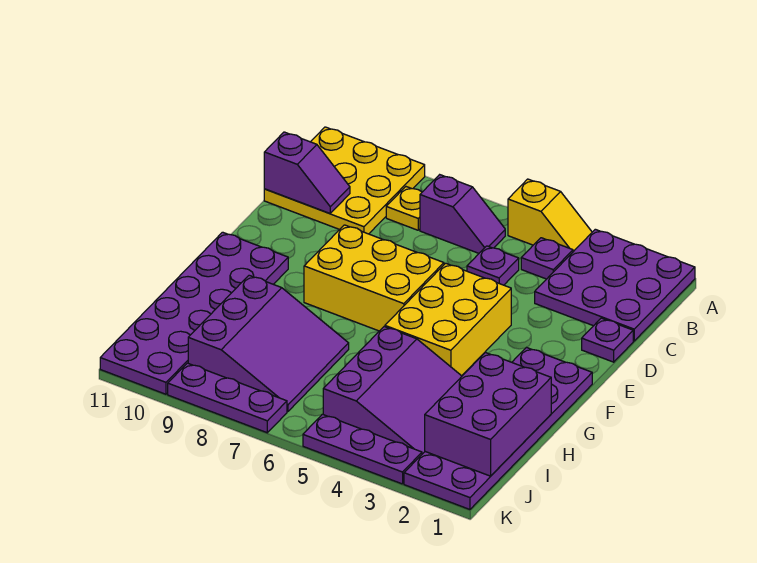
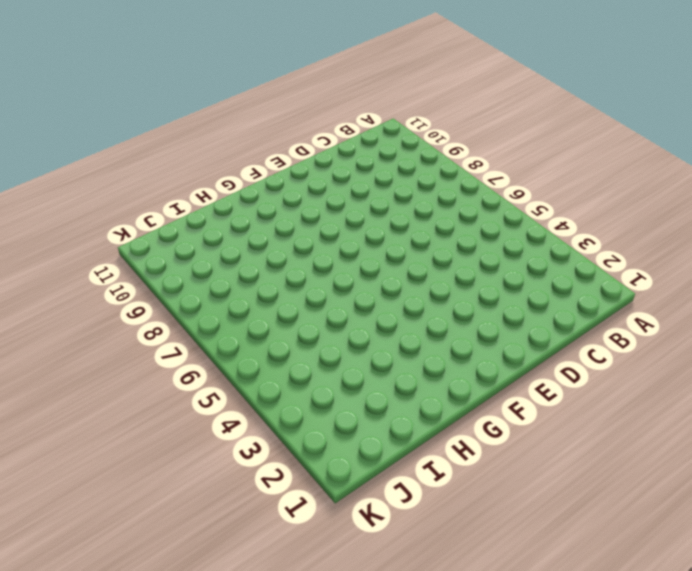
none -> purple plate A1:C3 level 1
none -> yellow slope A4:A5 level 1 top 5
none -> yellow plate A9:C11 level 1

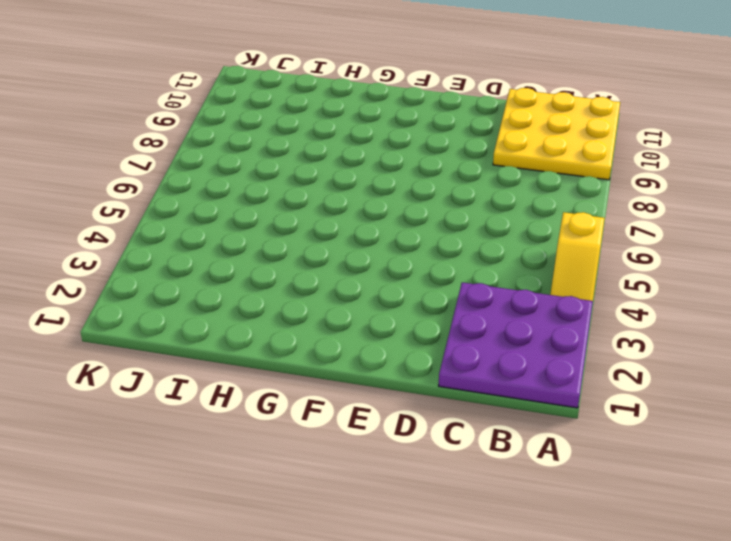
none -> purple plate B4 level 1
none -> purple slope B6:B7 level 1 top 7
none -> yellow plate B8 level 1

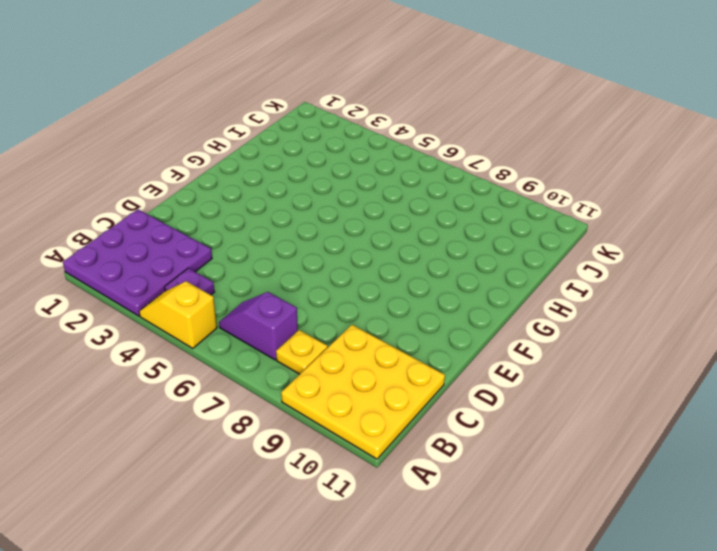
none -> purple plate C5 level 1
none -> purple plate D1 level 1
none -> yellow brick E4:G5 level 1

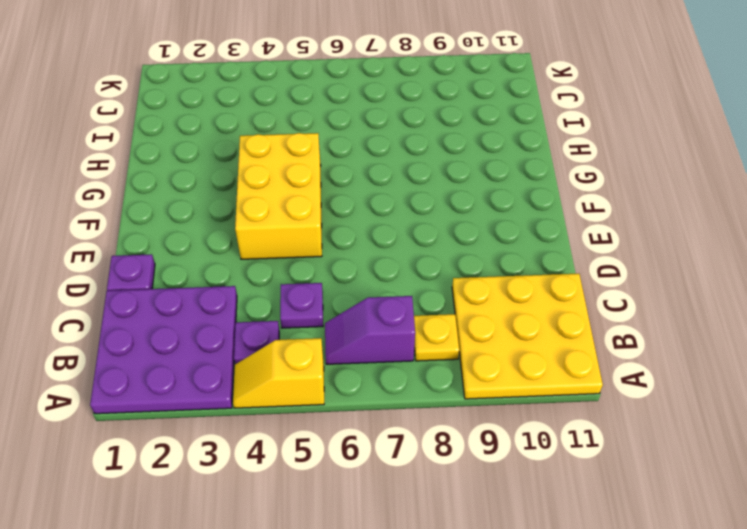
none -> yellow brick E6:F8 level 1
none -> purple plate F1:K2 level 1
none -> purple plate F10:K11 level 1

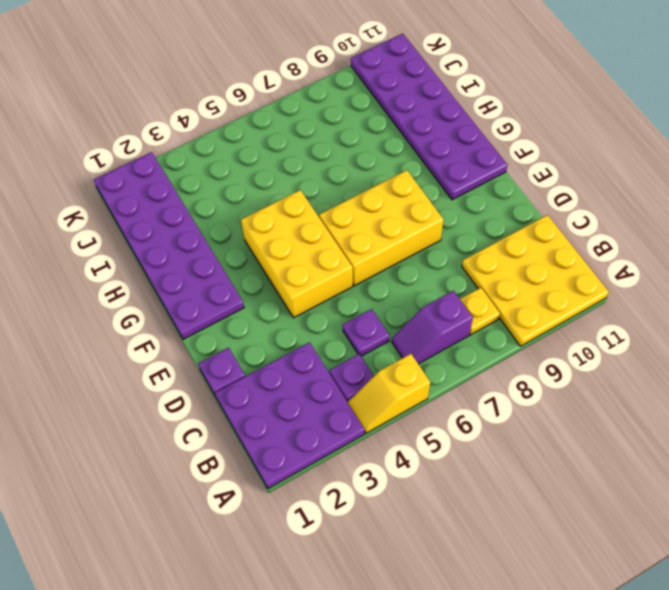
none -> purple slope H3:J5 level 1 top 5
none -> purple slope H7:J9 level 1 top 9
none -> purple plate K3:K5 level 1

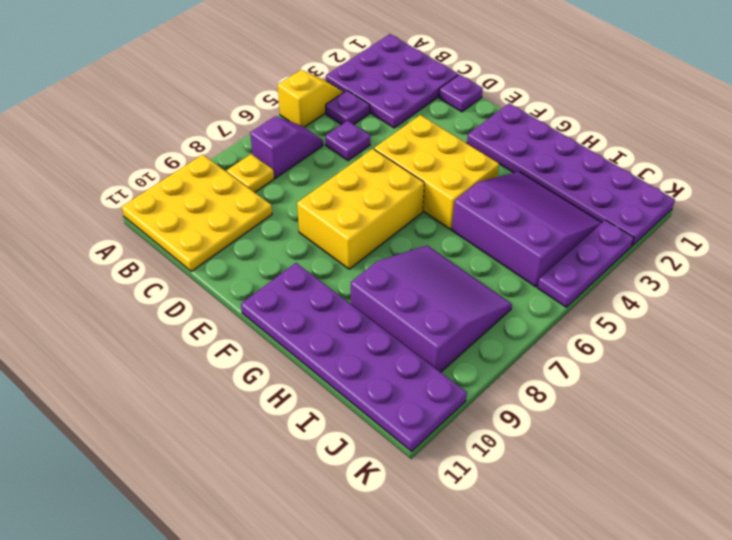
none -> purple plate K7:K9 level 1
none -> purple slope C10:C11 level 2 top 11
none -> purple brick H1:J2 level 2

